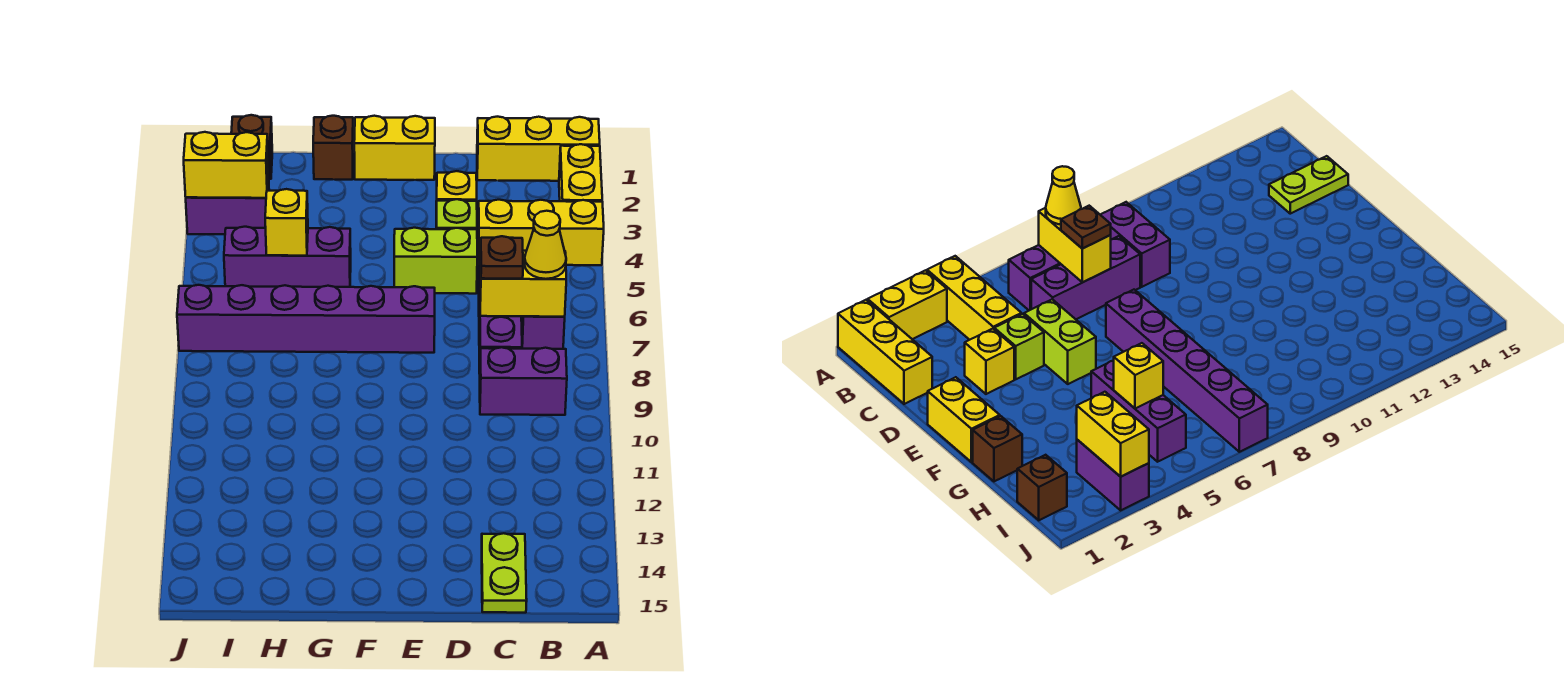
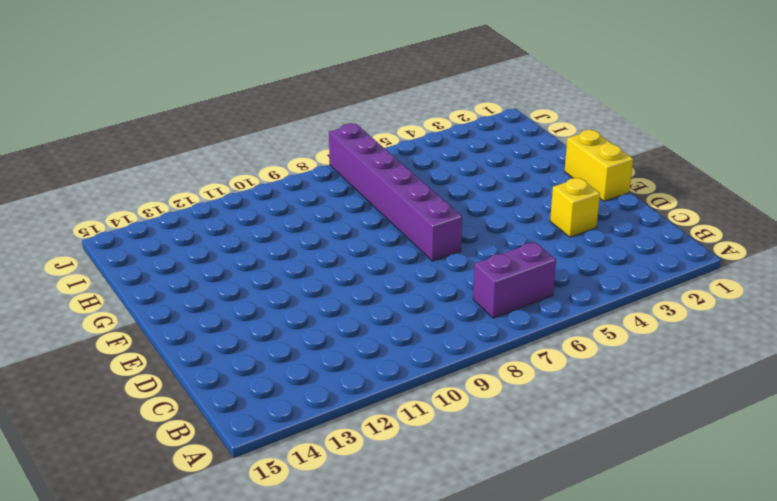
none -> yellow brick A1:C1 level 1
none -> yellow brick A2:A3 level 1
none -> yellow brick A4:C4 level 1

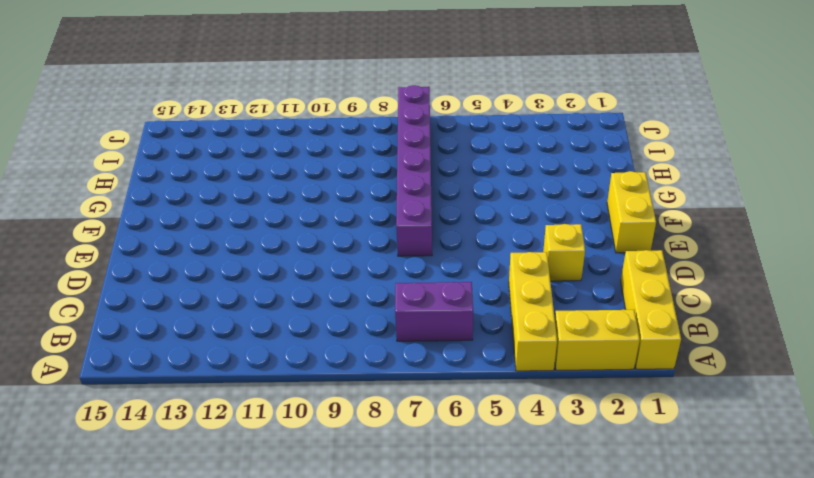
none -> purple brick B9:C9 level 1
none -> purple brick C6:C8 level 1
none -> lime plate C14:C15 level 1

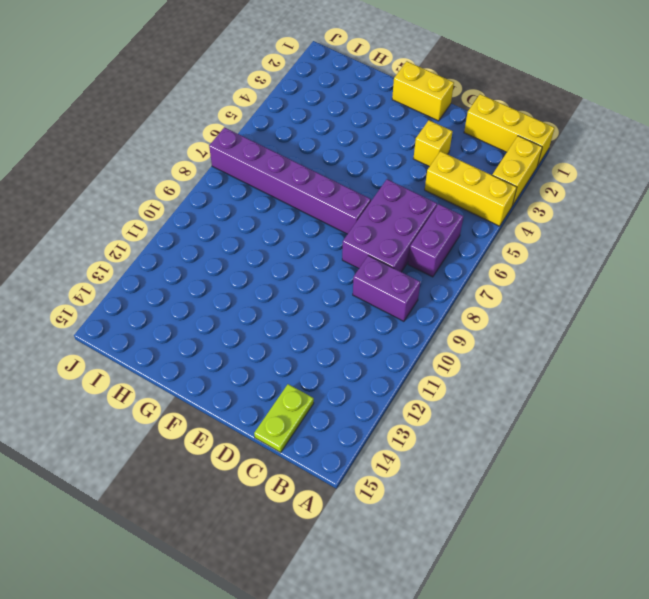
purple brick C6:D8 level 1 -> purple brick C6:C8 level 1
none -> lime brick D4 level 1
none -> lime brick D5:E5 level 1
none -> brown brick G1 level 1

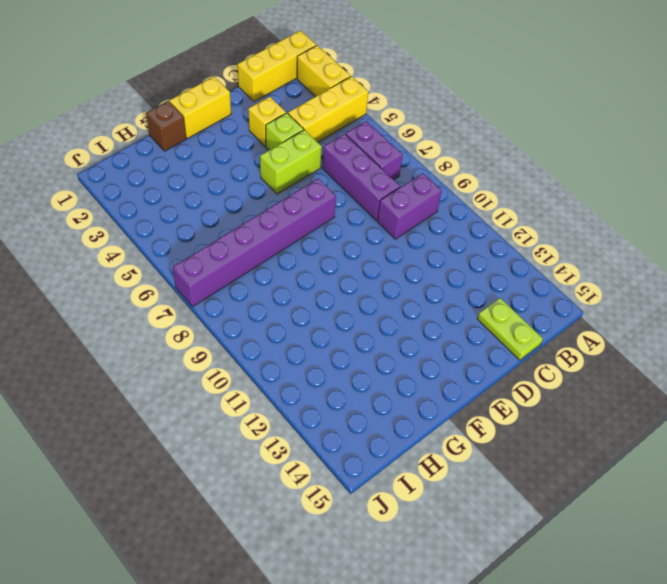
none -> purple brick G5:I5 level 1
none -> brown brick I1 level 1
none -> purple brick I3:J3 level 1

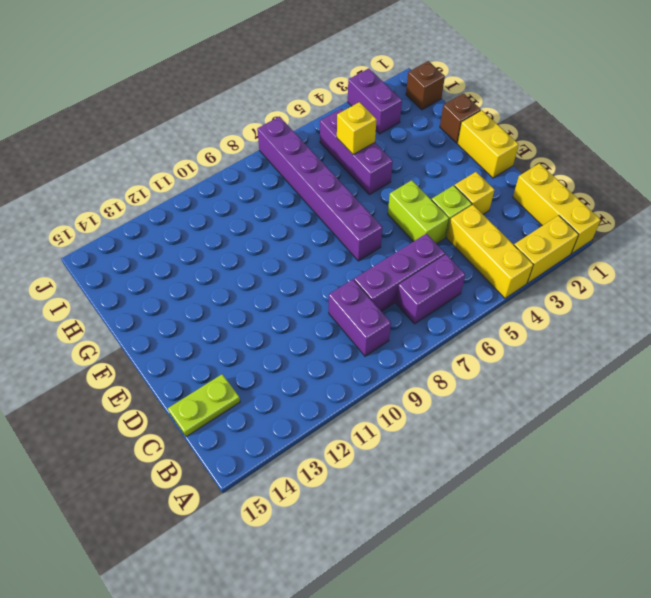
none -> yellow brick B7:C7 level 2
none -> yellow brick I3:J3 level 2
none -> yellow cone B7 level 3

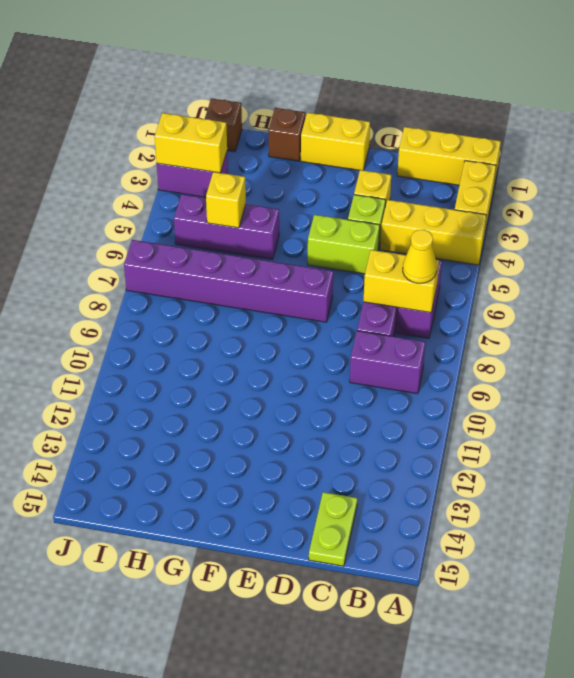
none -> brown plate C7 level 3

